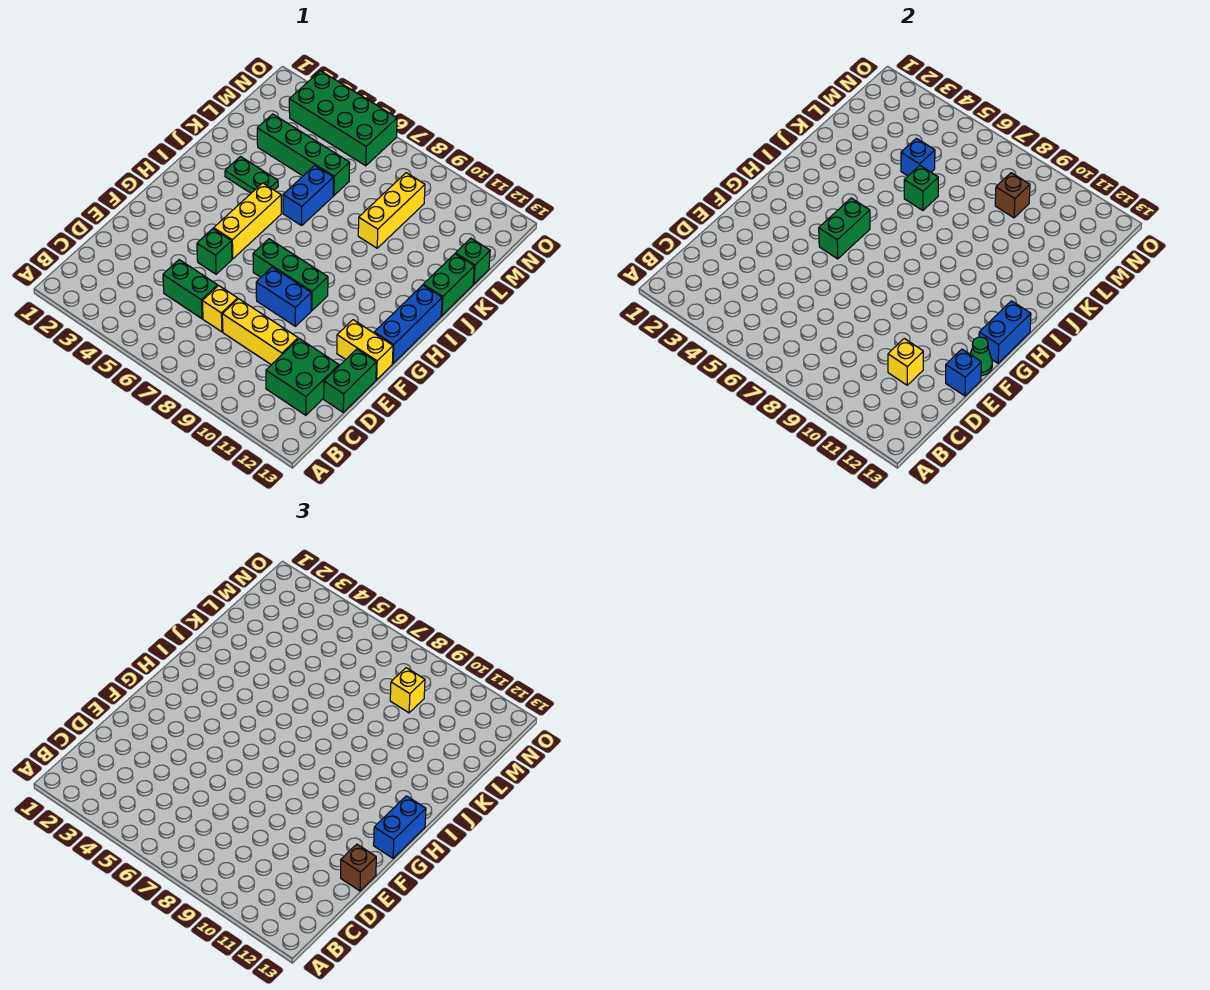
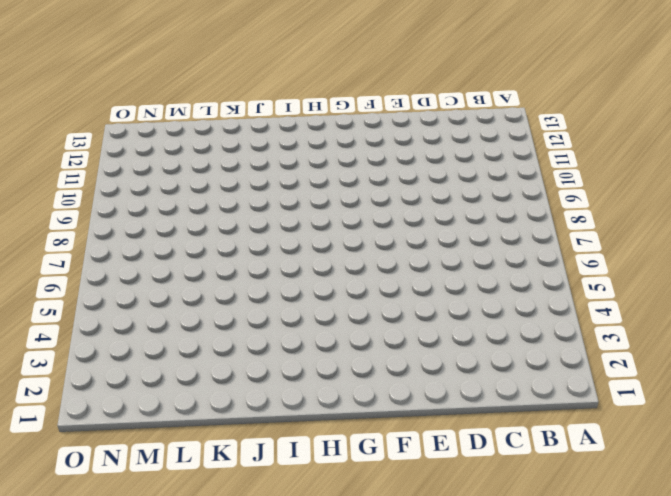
none -> green brick C11:D12 level 1
none -> green brick D5:D6 level 1
none -> yellow brick D7 level 1

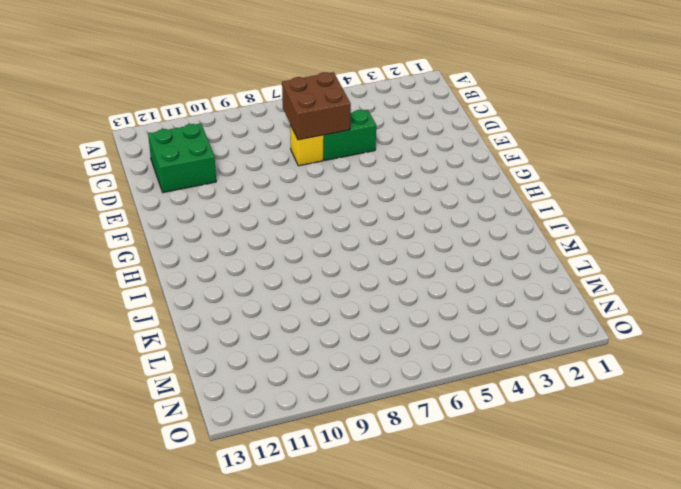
brown brick C6:D7 level 2 -> none
none -> yellow brick D8:D10 level 1
none -> green brick D13:E13 level 1
none -> green brick F5 level 1

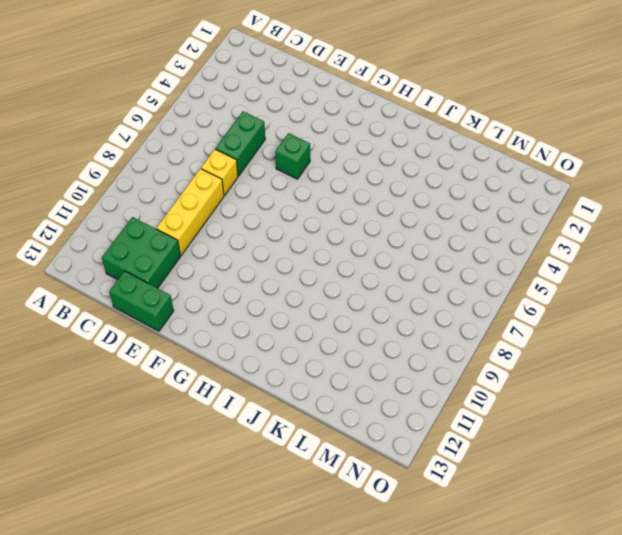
none -> blue brick F8:F9 level 1
none -> yellow brick F12:F13 level 1
none -> yellow brick G5:I5 level 1

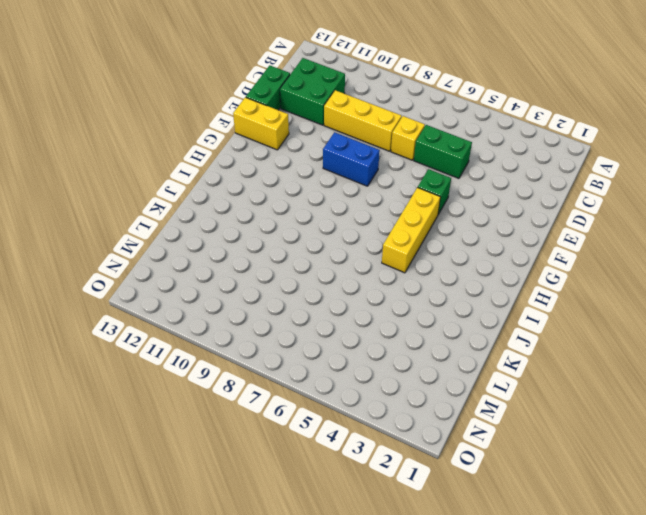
none -> green brick G7:G9 level 1
none -> blue brick G13:I13 level 1
none -> green plate J3:J4 level 1

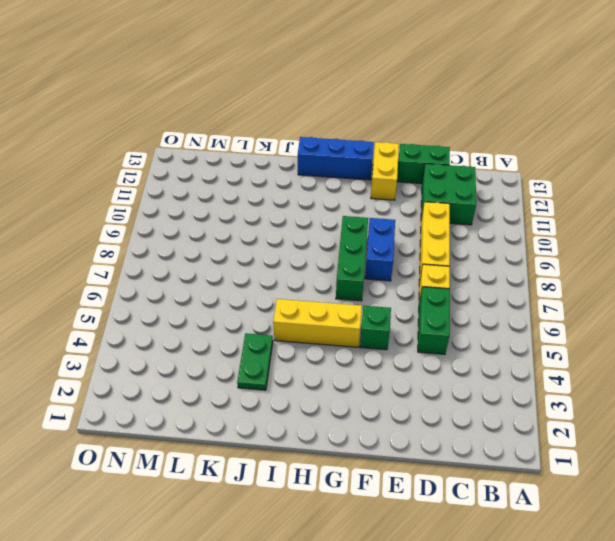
none -> blue brick J6:K6 level 1
none -> green brick J13:K13 level 1
none -> yellow brick K9:M9 level 1

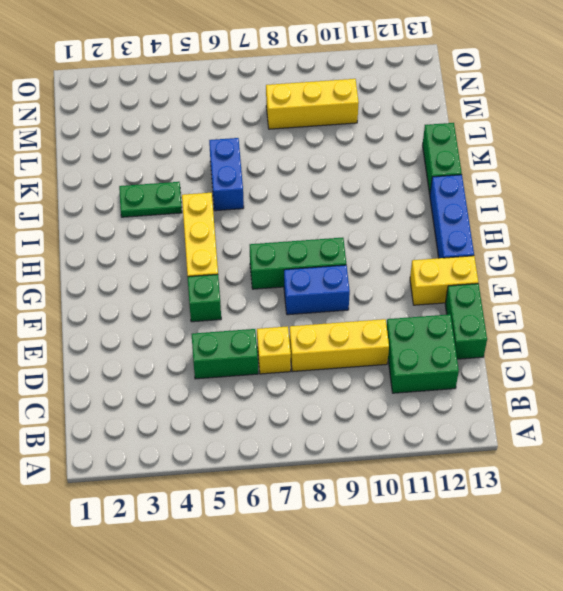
yellow brick M8:M10 level 1 -> yellow brick K9:M9 level 1
none -> green brick L3:L6 level 1
none -> green brick L13 level 1
none -> green brick N3:O6 level 1

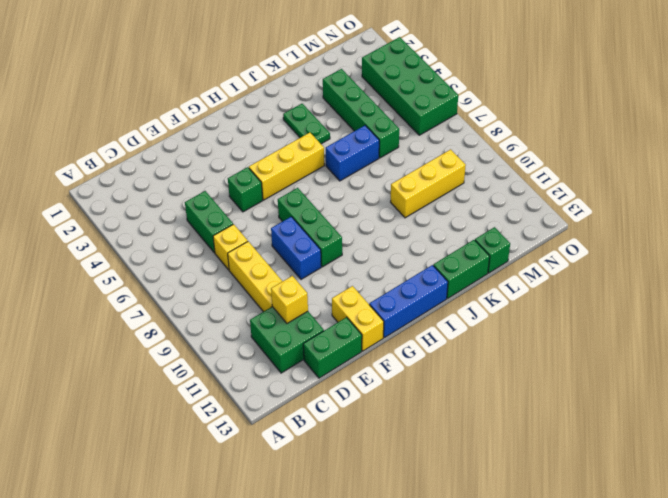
none -> blue brick E13 level 2
none -> green cone F13 level 2
none -> green brick G5:H5 level 2

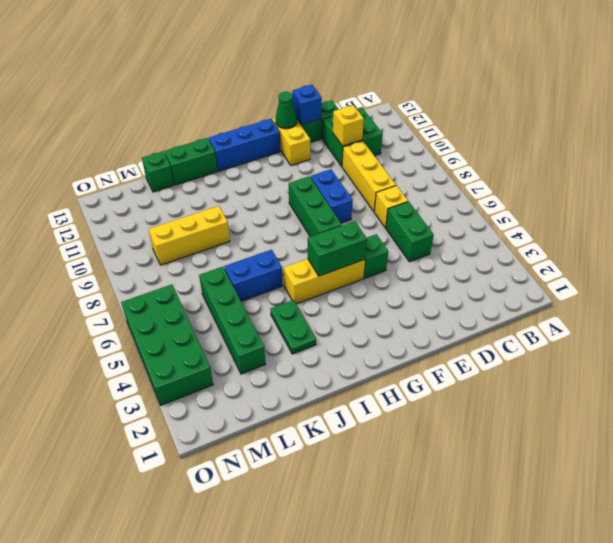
none -> blue brick G13:H13 level 2
none -> green brick K6 level 2
none -> blue brick L5 level 2

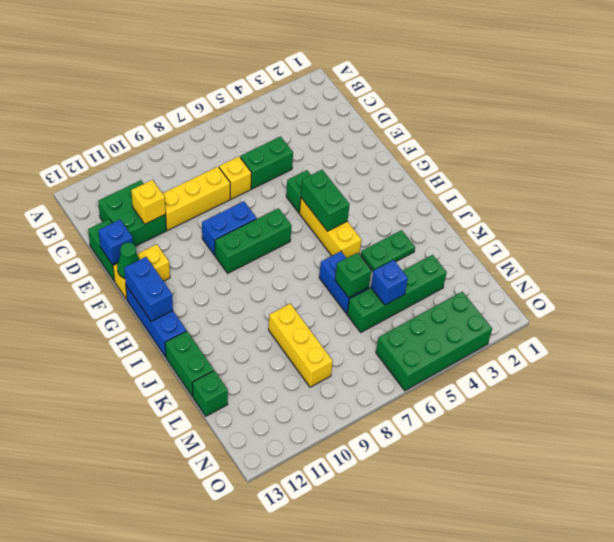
none -> brown brick M9 level 2
none -> brown brick E13 level 3
none -> blue brick G13:H13 level 3

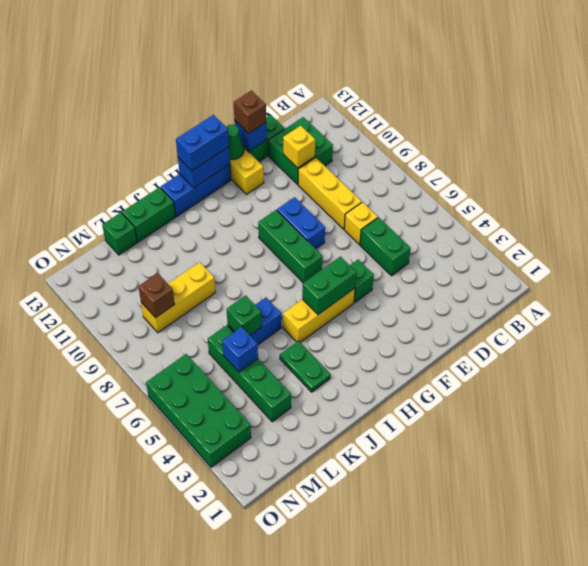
none -> yellow brick M9 level 3

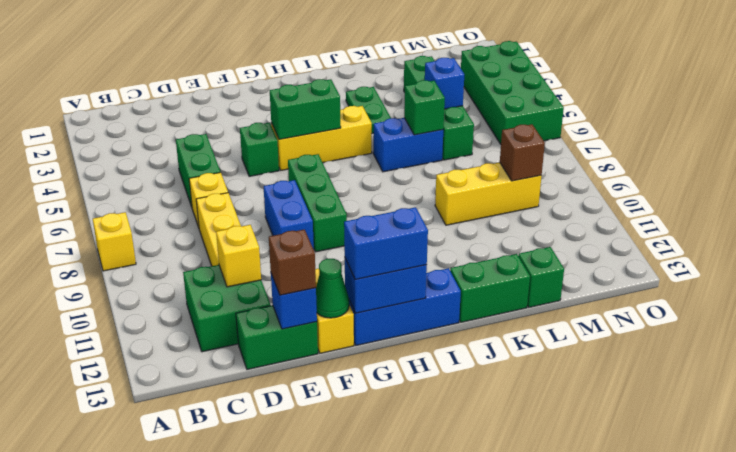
yellow brick A8 level 1 -> yellow brick M9 level 3

